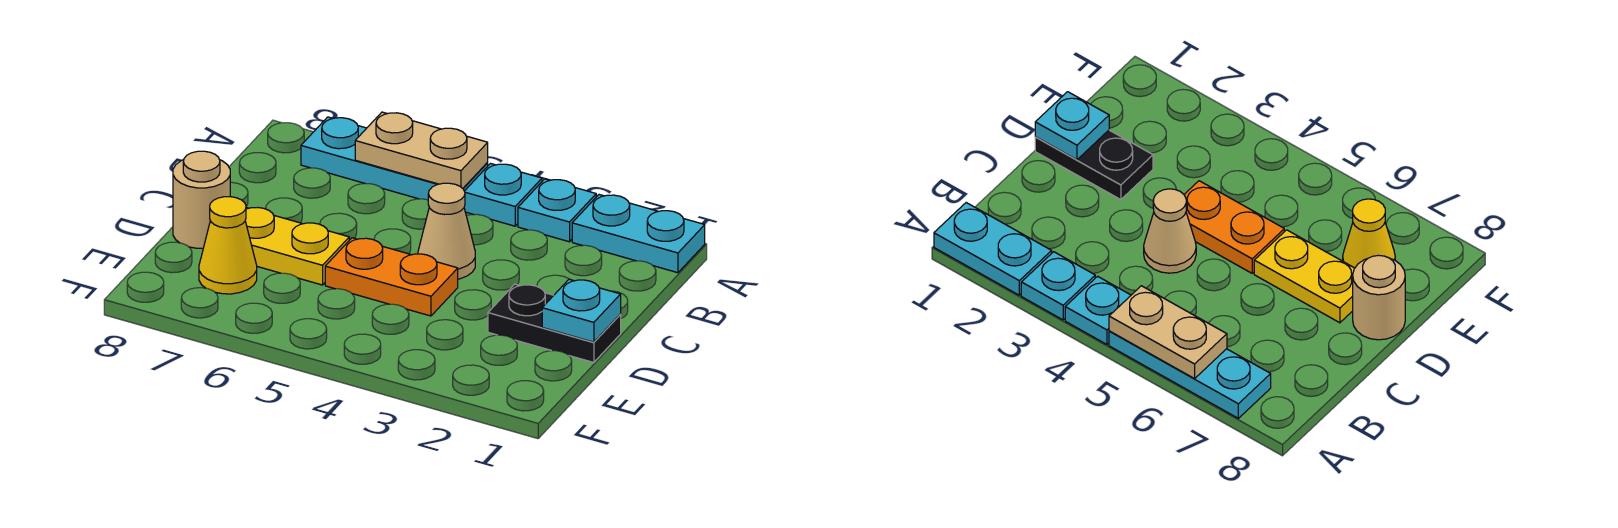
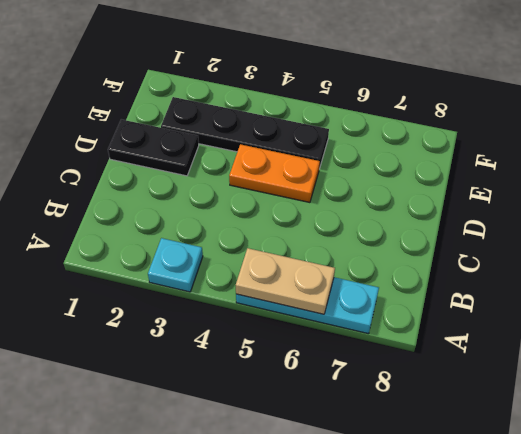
black plate E2:E5 level 1 -> none
none -> cyan plate A1:A2 level 1
none -> cyan plate A4 level 1
none -> tan cone C4 level 1

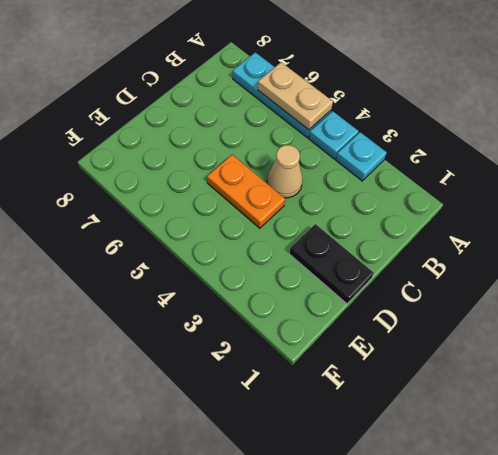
none -> cyan plate A1:A2 level 1
none -> yellow plate D6:D7 level 1
none -> tan round brick D8 level 1

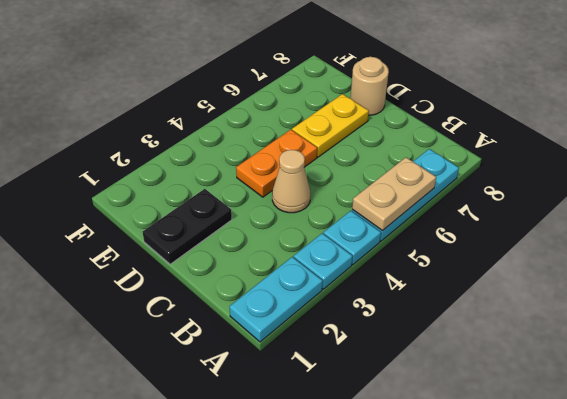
none -> yellow cone E7 level 1
none -> cyan plate D1 level 2

